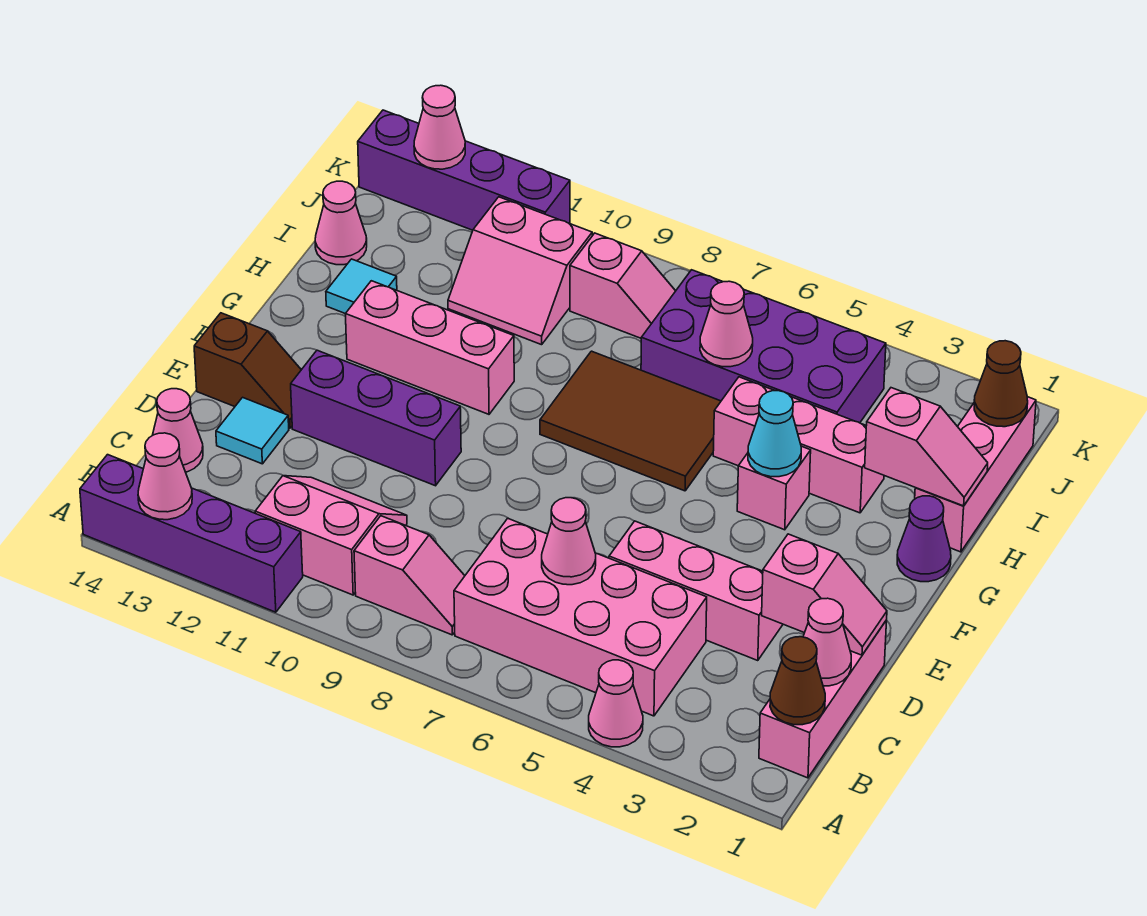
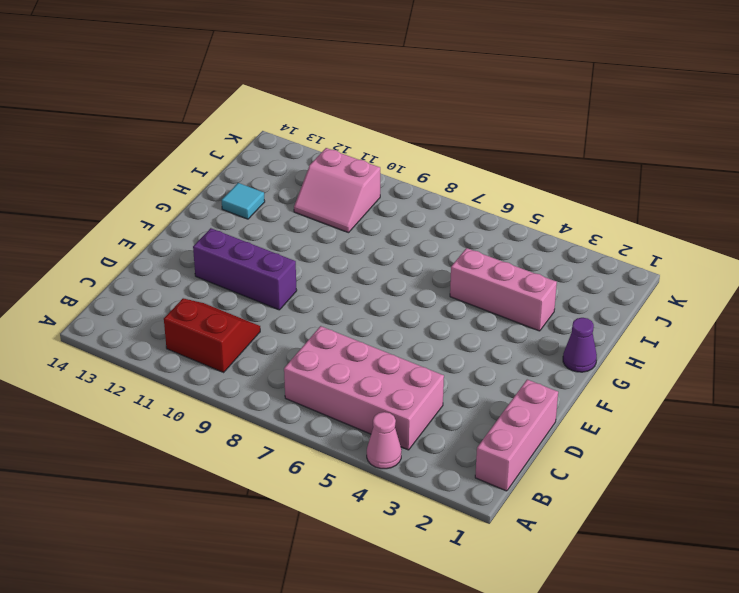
red slope B10:C11 level 1 top B -> pink slope B10:C11 level 1 top B
none -> purple brick A11:A14 level 1
none -> pink slope B8:B9 level 1 top 9
none -> pink cone C14 level 1
none -> pink brick D3:D5 level 1

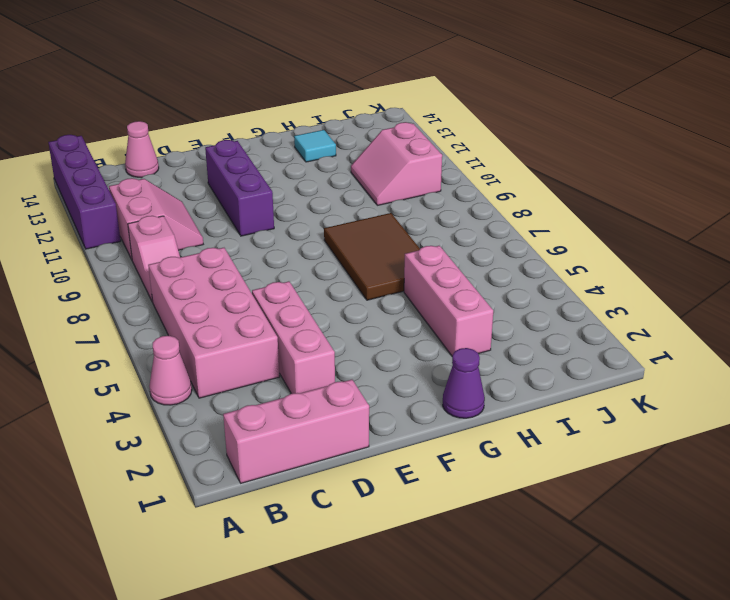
none -> cyan tile D13 level 1
none -> brown slope E13:E14 level 1 top 14
none -> pink brick G4 level 1
none -> pink brick G10:G12 level 1

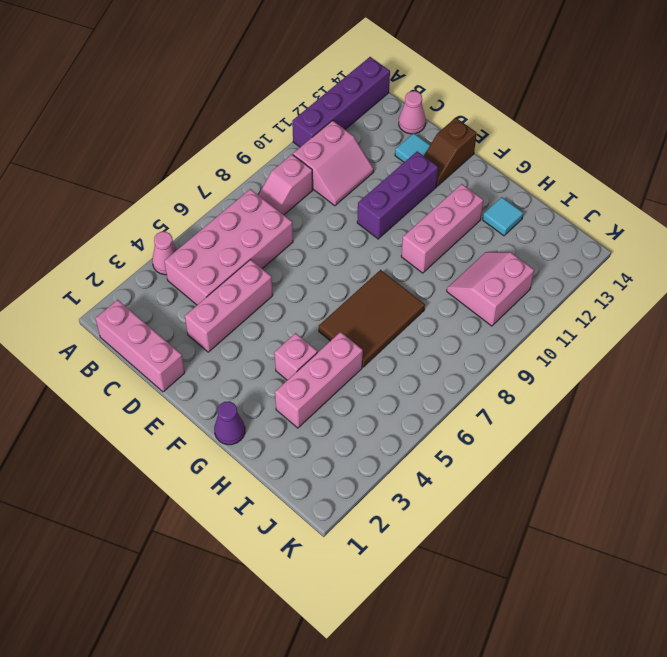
none -> pink brick H1:J1 level 1
none -> purple brick I4:J7 level 1
none -> pink cone I14 level 1
none -> pink slope J8:J9 level 1 top 9

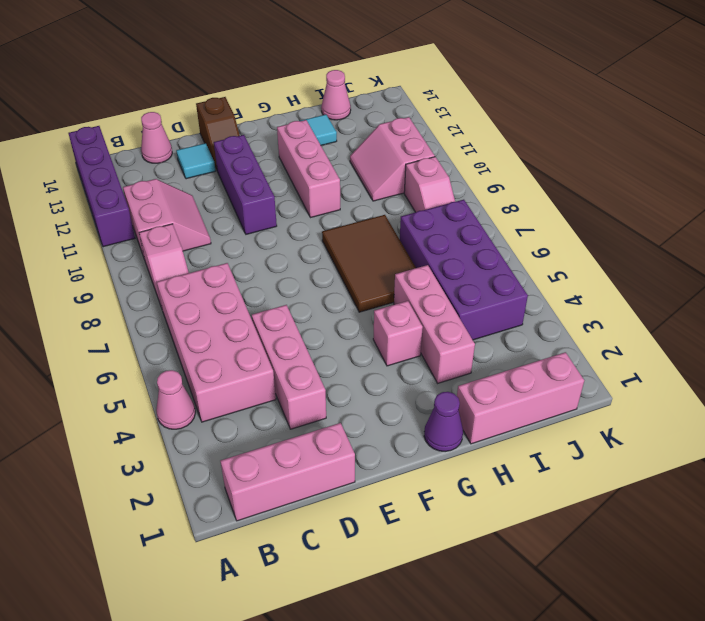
none -> purple brick K11:K14 level 1
none -> pink cone A13 level 2
none -> brown cone B1 level 2
none -> pink cone C1 level 2

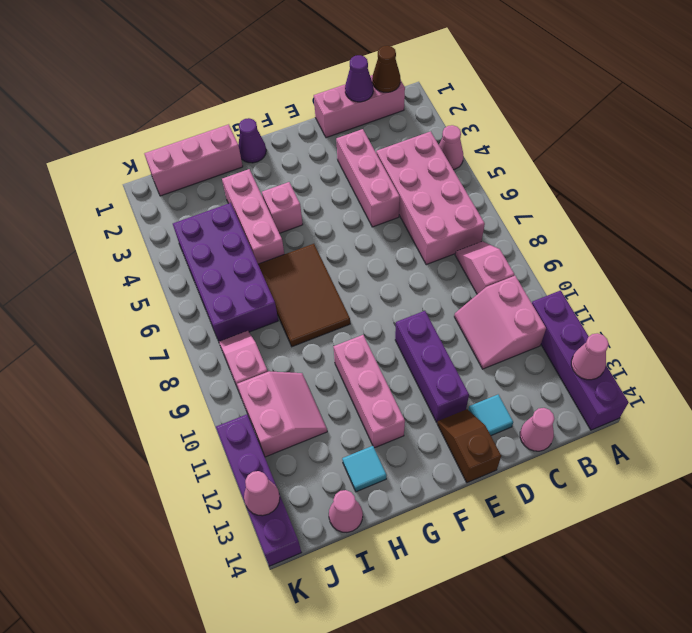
purple cone C1 level 2 -> pink cone C1 level 2
none -> pink cone C6 level 2
none -> pink slope D1:D2 level 2 top 2
none -> cyan cone G4 level 2
none -> pink slope H1:H2 level 2 top 2

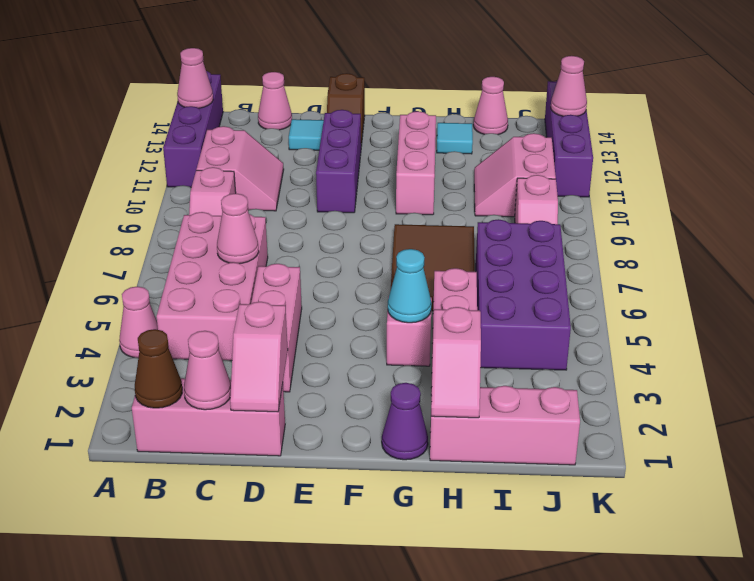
none -> pink cone I6 level 2
none -> brown cone J1 level 2

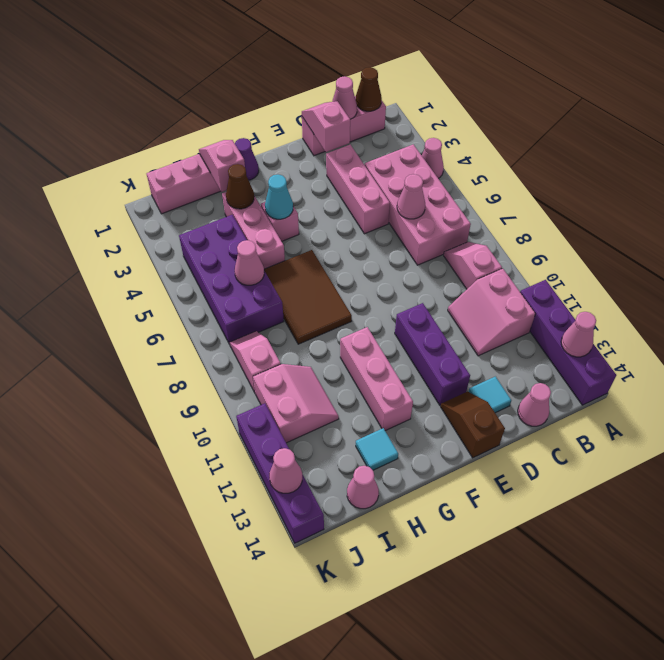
brown cone H3 level 2 -> brown cone J1 level 2

